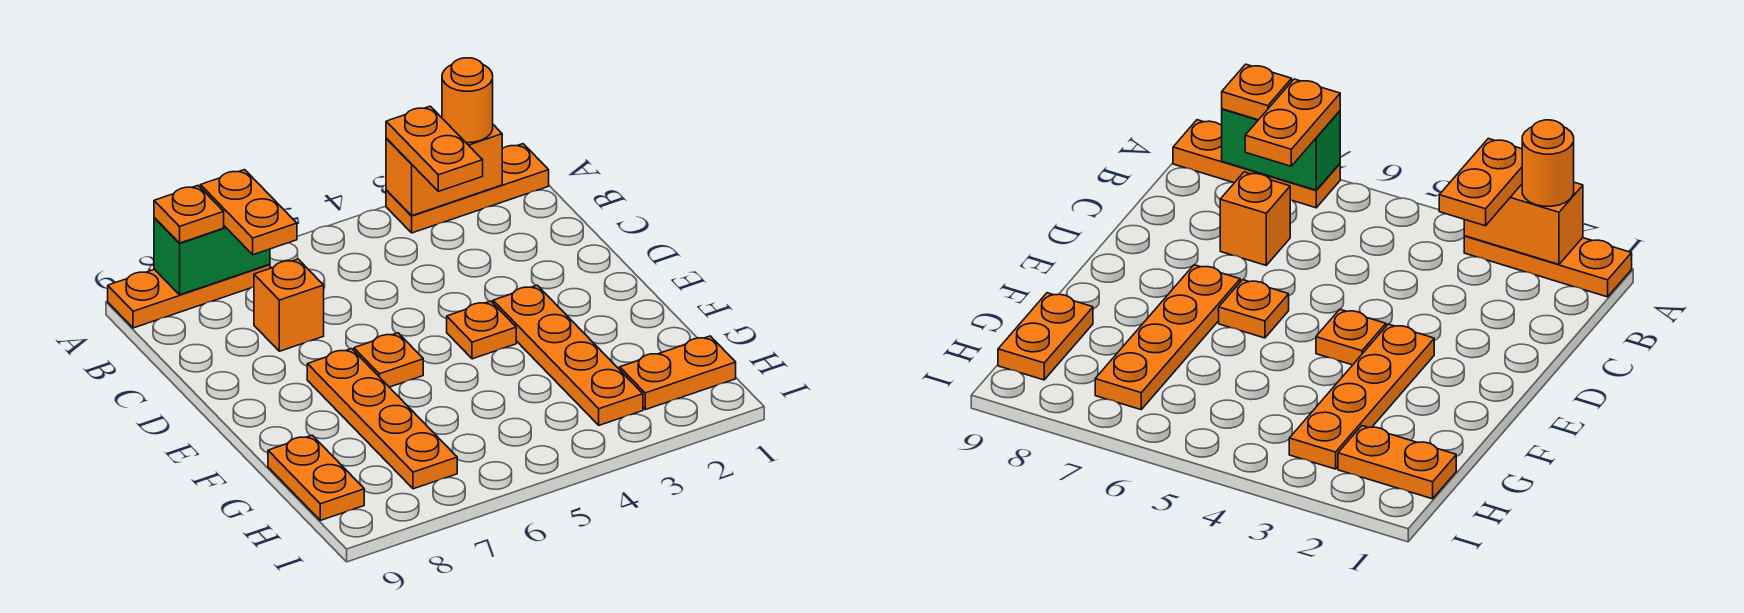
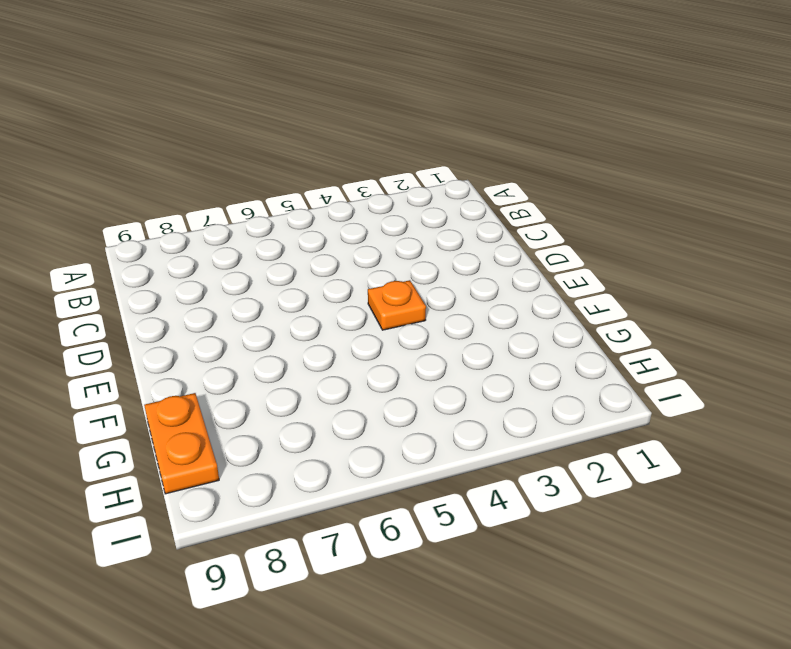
none -> orange plate A1:A3 level 1
none -> orange plate A7:A9 level 1
none -> orange brick C7 level 1

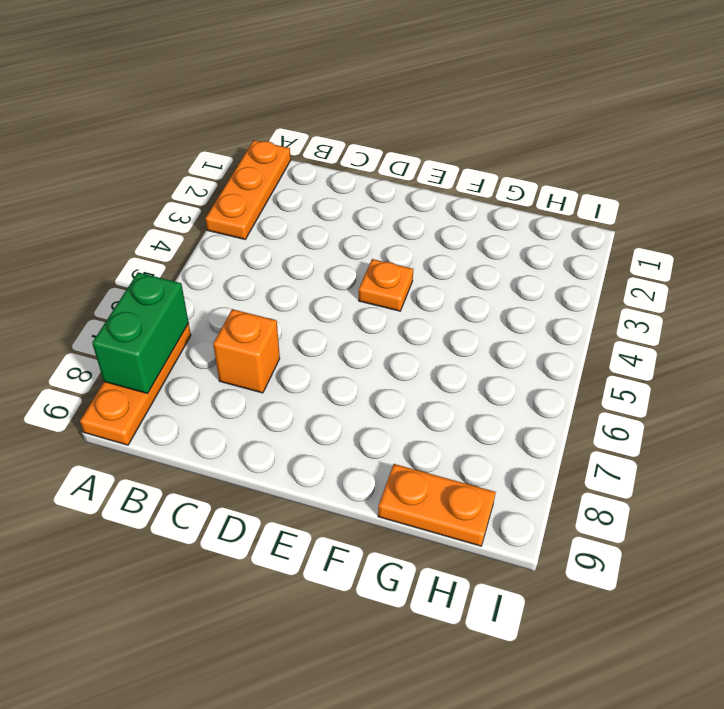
none -> orange plate E3:H3 level 1
none -> orange plate E6 level 1
none -> orange plate E7:H7 level 1

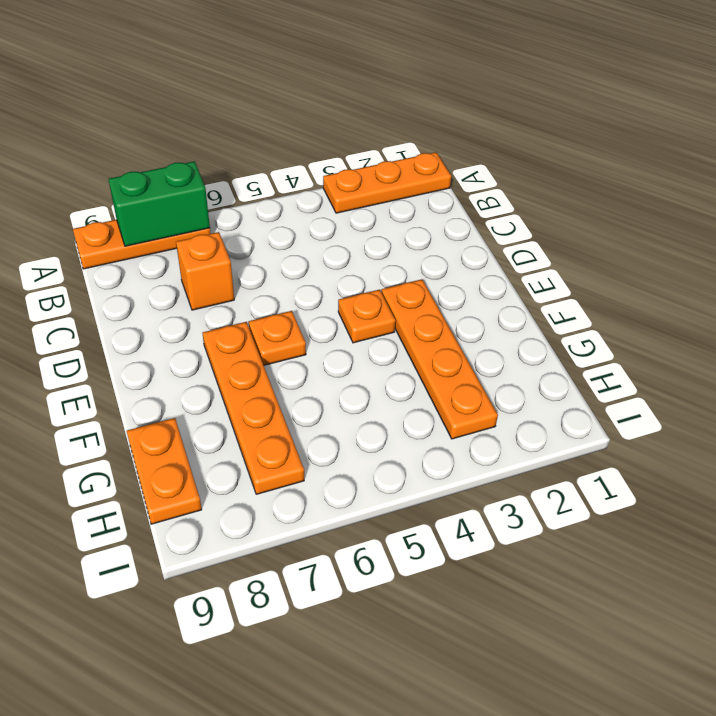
none -> orange plate H1:H2 level 1
none -> orange brick A2:A3 level 2
none -> orange round brick A2 level 3

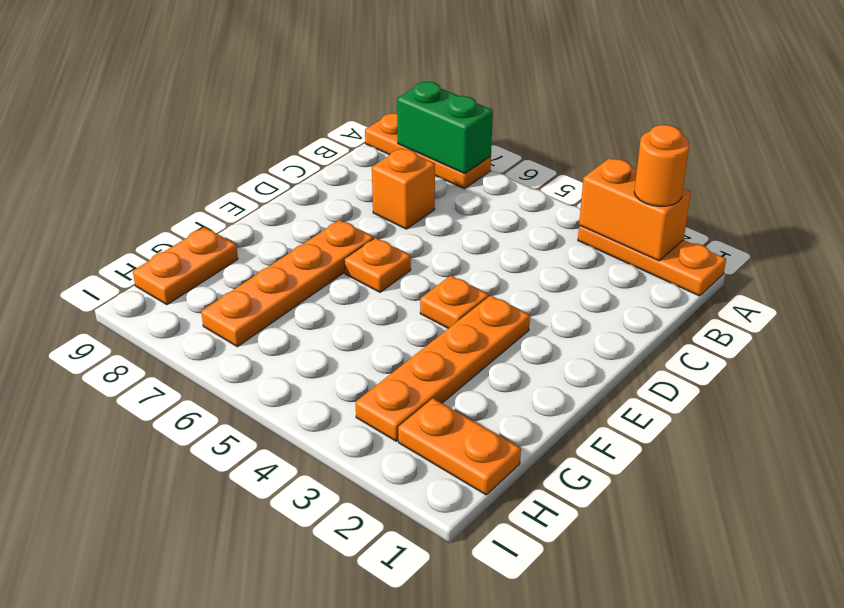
none -> orange plate A3:B3 level 3
none -> orange plate A7:B7 level 3
none -> orange plate A8 level 3

